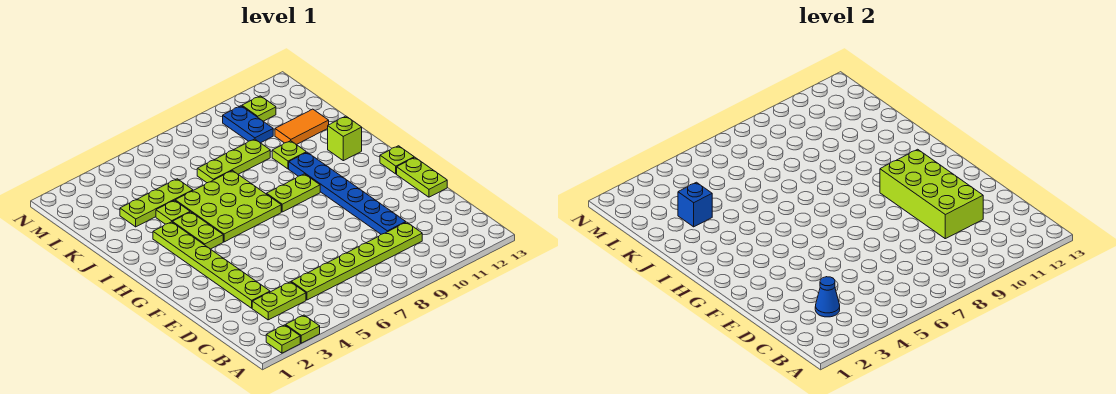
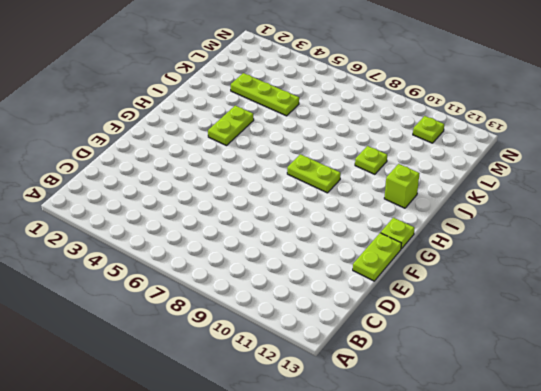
none -> lime plate A2 level 1
none -> lime plate A3 level 1
none -> lime plate C3:C4 level 1

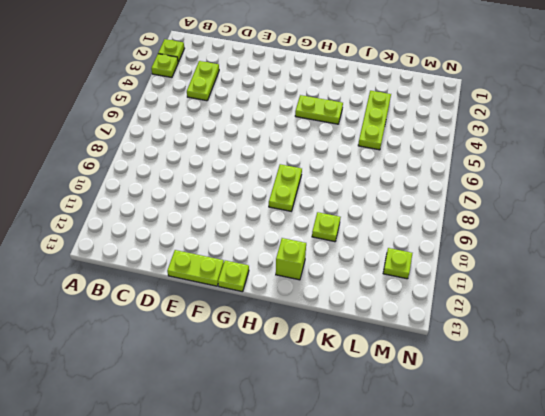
none -> lime plate C5:C10 level 1
none -> lime plate D3:I3 level 1
none -> blue plate D10:I10 level 1

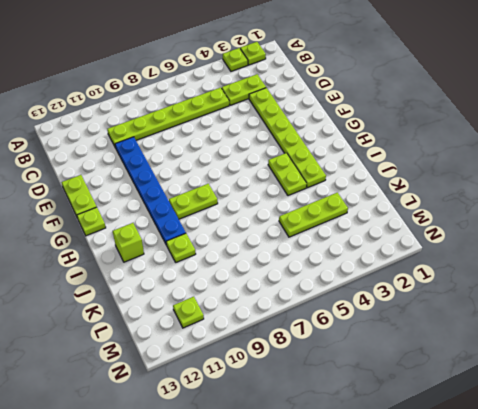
none -> lime plate H5:J7 level 1
none -> lime plate J4 level 1
none -> lime plate K7:K9 level 1

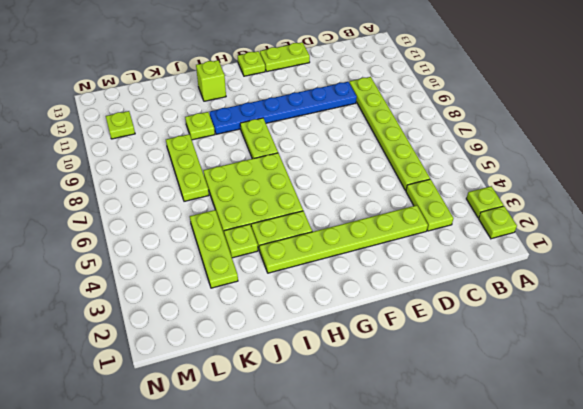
none -> orange tile K11:K12 level 1
none -> blue plate L10:M10 level 1
none -> blue cone C3 level 2

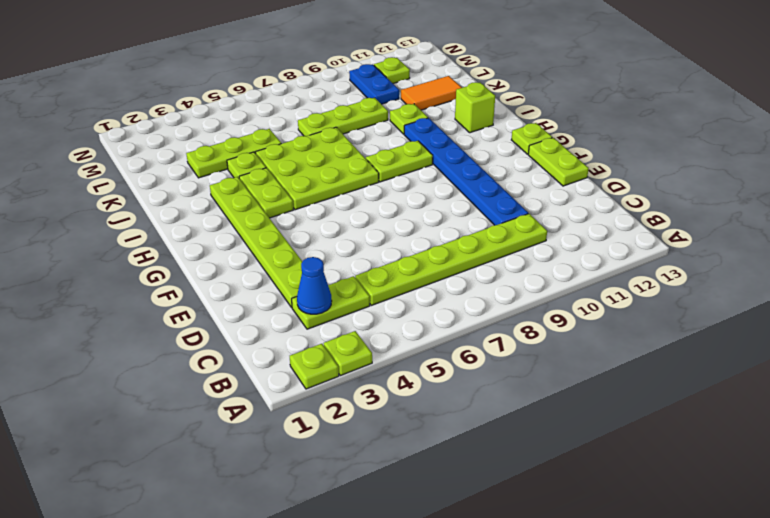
none -> lime brick D10:G11 level 2
none -> blue brick K3 level 2

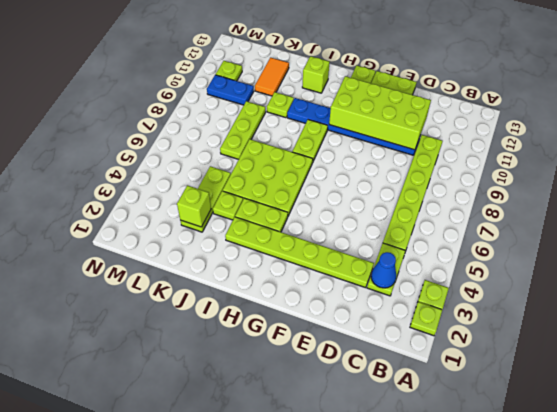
lime brick K3 level 2 -> blue brick K3 level 2

